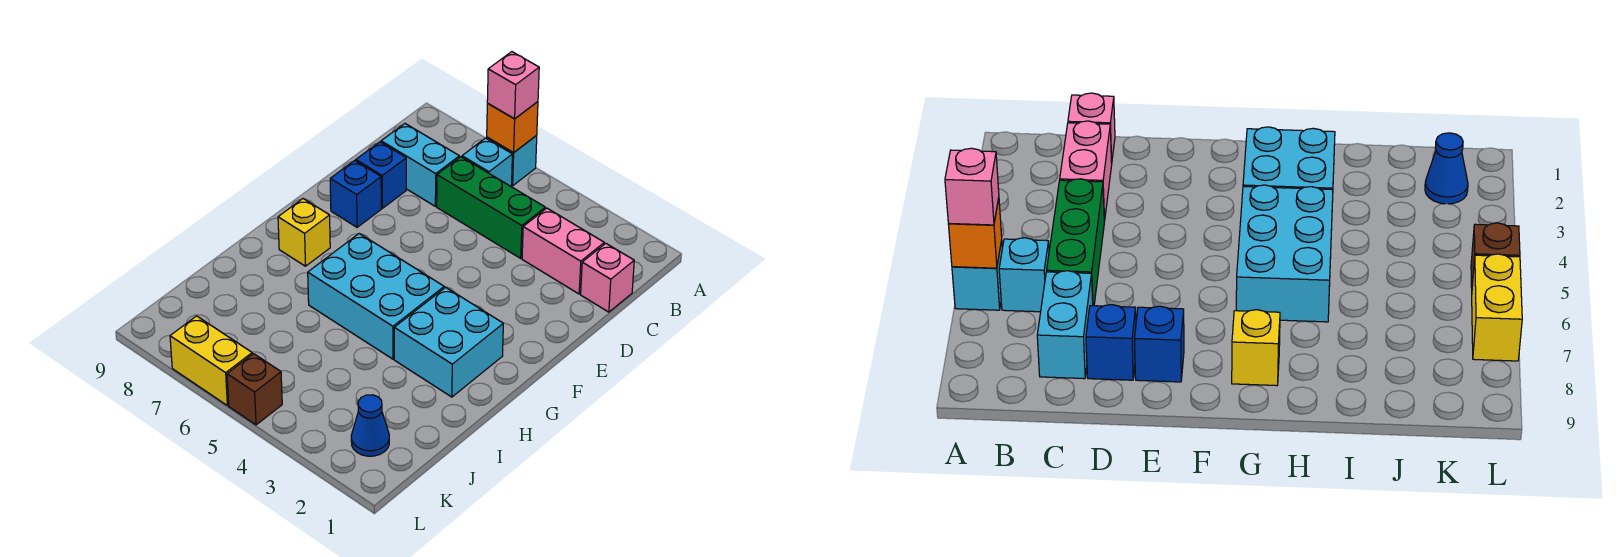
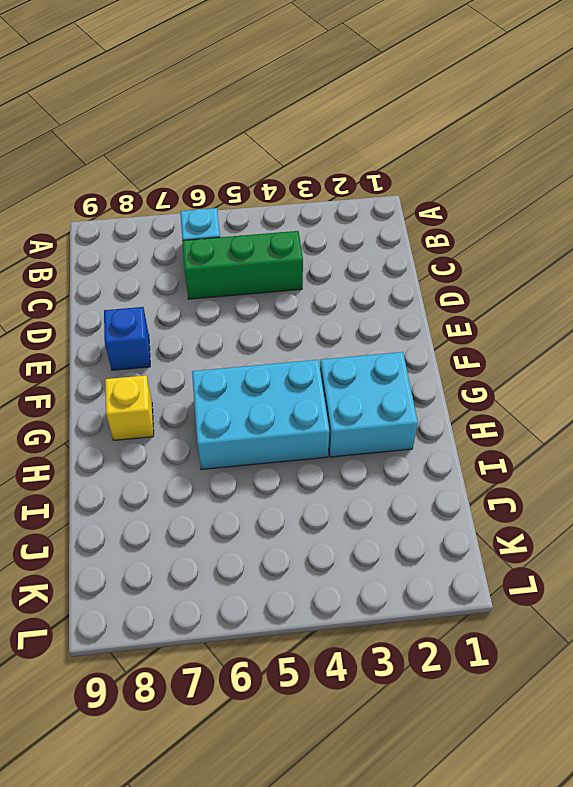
none -> cyan brick A6 level 1
none -> pink brick C1 level 1
none -> pink brick C2:C3 level 1

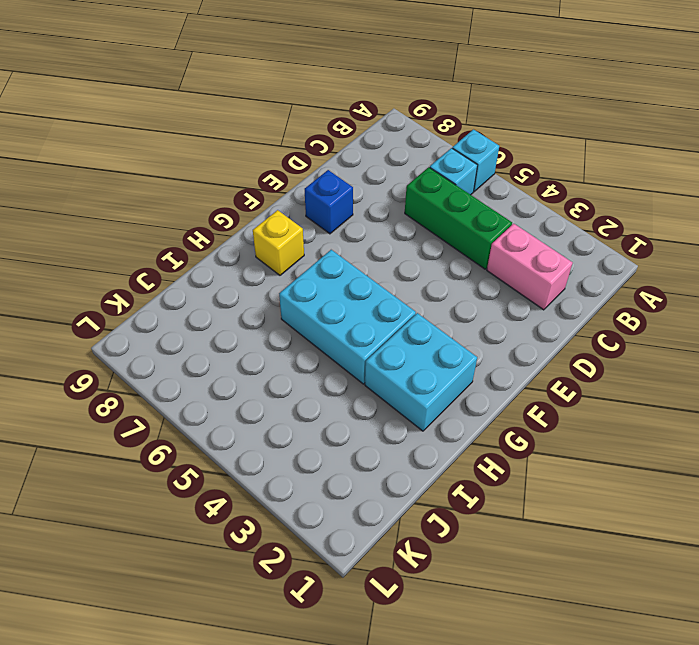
none -> pink brick C1 level 1
none -> cyan brick C7:C8 level 1
none -> blue brick D8 level 1

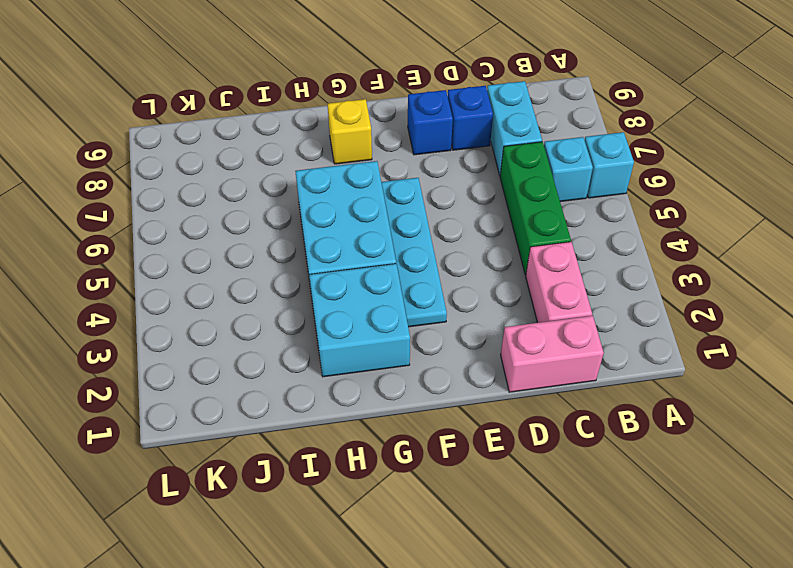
pink brick C1:D1 level 1 -> pink brick C1 level 1
cyan plate F3:F6 level 1 -> none
none -> blue cone K2 level 1
none -> brown brick L5 level 1
none -> yellow brick L6:L7 level 1

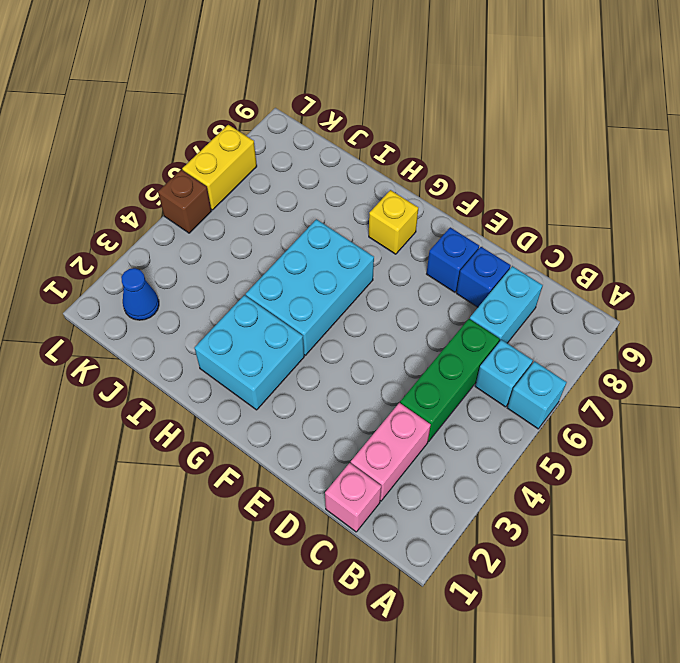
none -> orange brick A6 level 2
none -> pink brick A6 level 3

